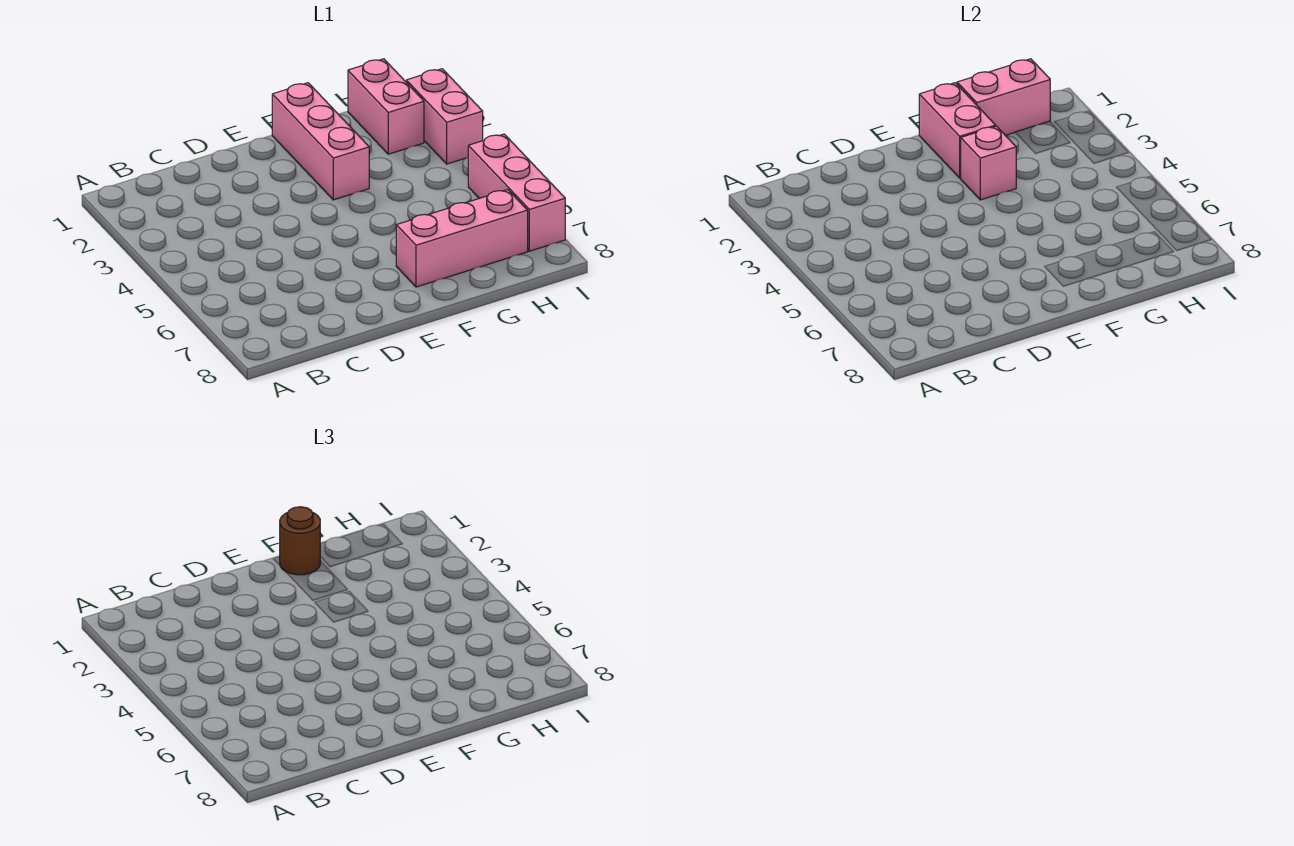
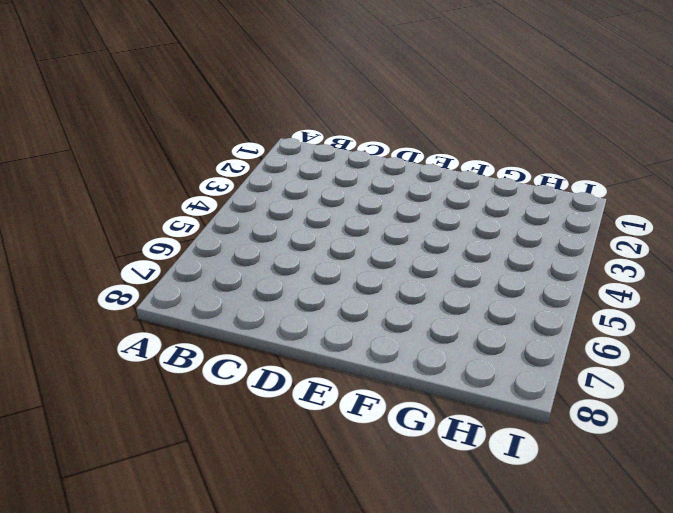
none -> pink brick F1:F3 level 1
none -> pink brick F7:H7 level 1

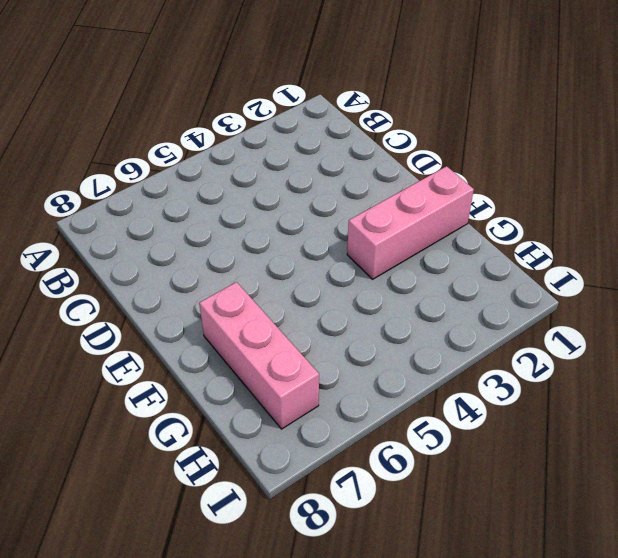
none -> pink brick H1:H2 level 1
none -> pink brick I2:I3 level 1

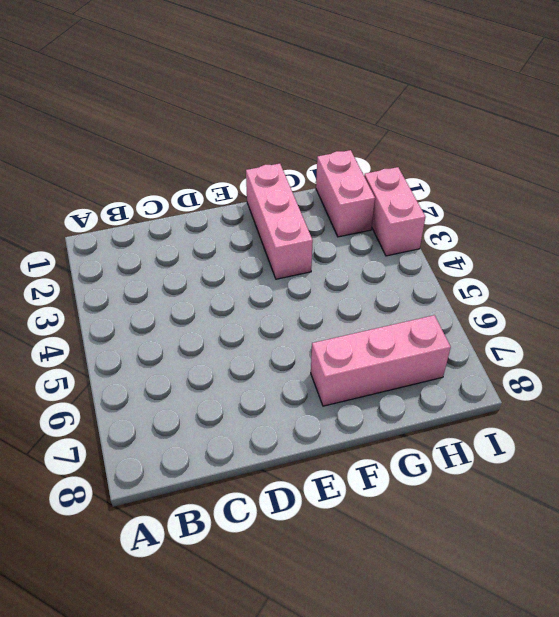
none -> pink brick I5:I7 level 1
none -> pink brick F1:F2 level 2

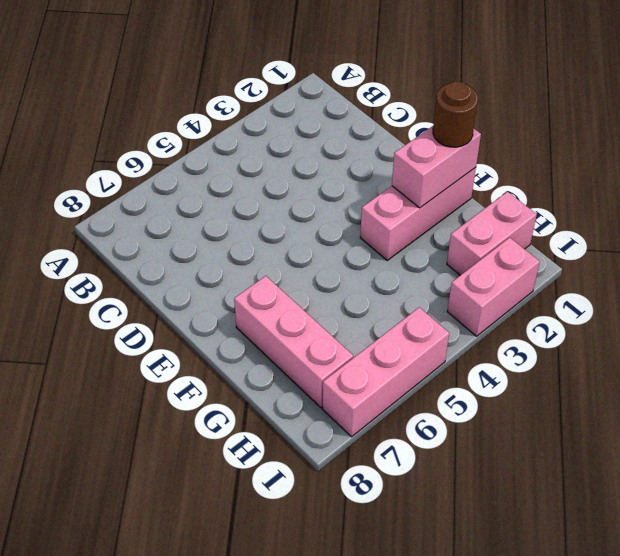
none -> pink brick F3 level 2
none -> pink brick G1:H1 level 2

